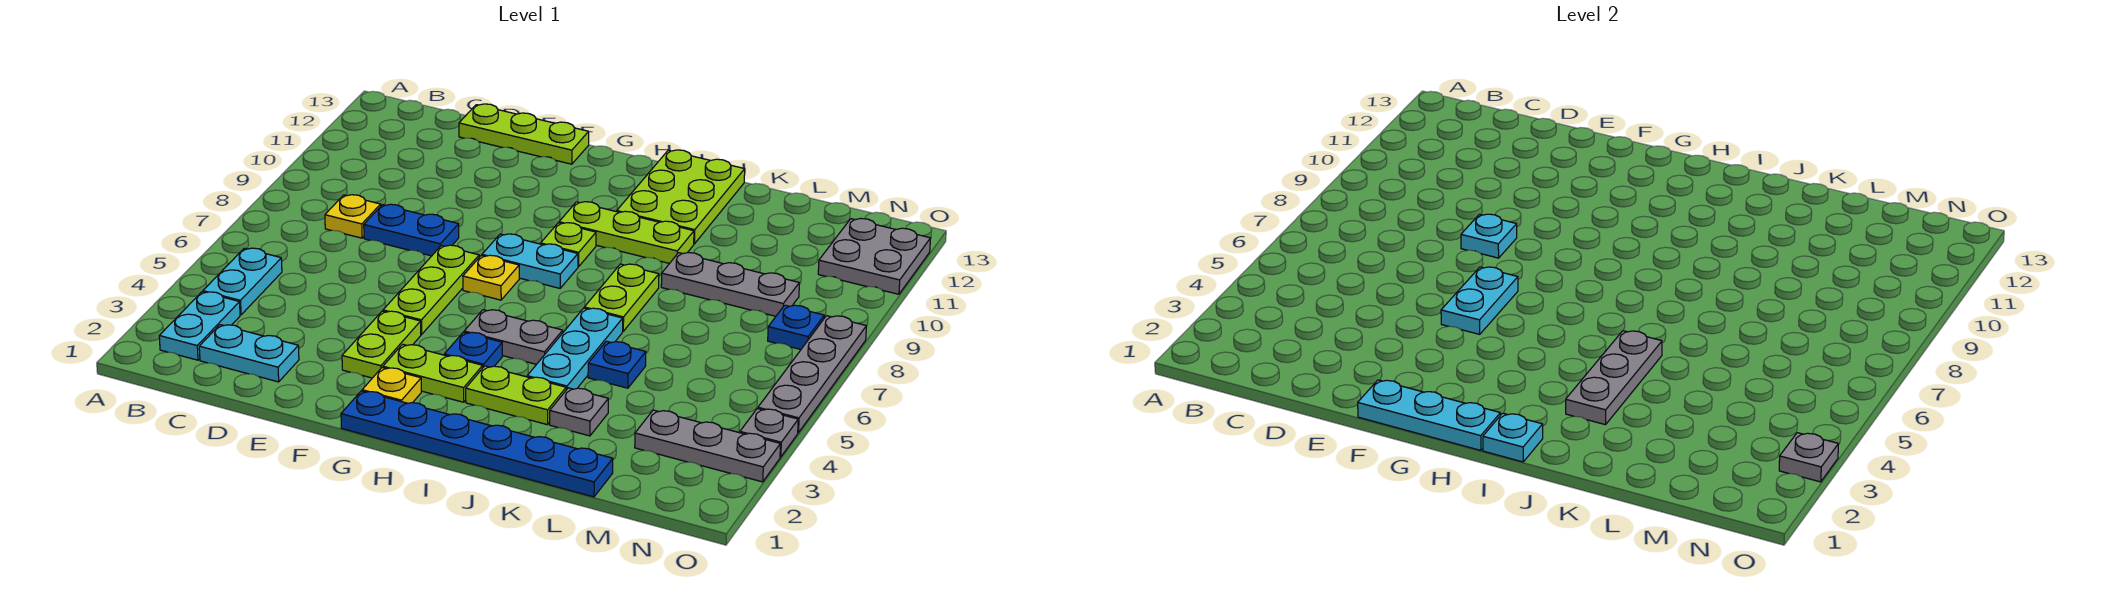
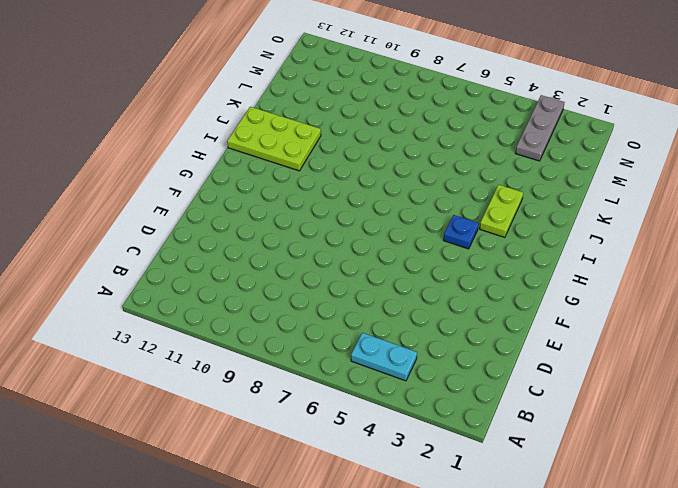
none -> cyan plate B2:B3 level 1
none -> cyan plate C2:D2 level 1
none -> yellow plate C8 level 1
none -> blue plate D8:E8 level 1

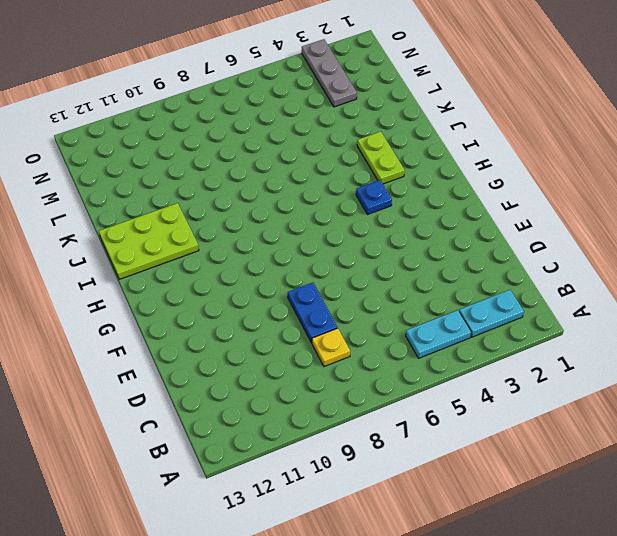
none -> cyan plate C2:D2 level 1
none -> lime plate D13:F13 level 1
none -> lime plate F3:F4 level 1
none -> lime plate F5:F7 level 1

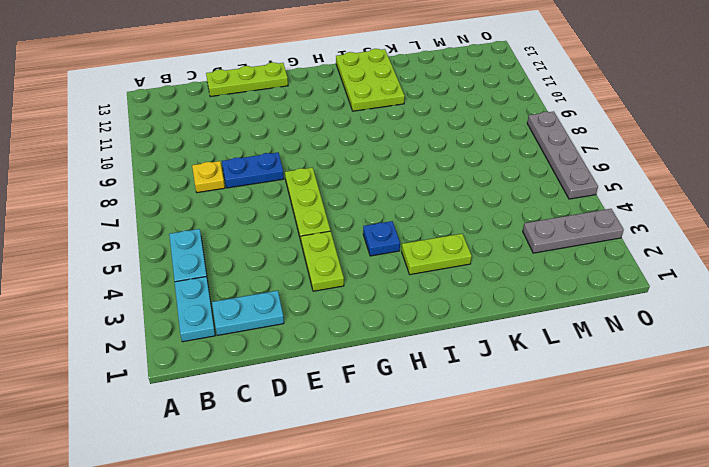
none -> blue plate G1:L1 level 1
none -> yellow plate G2 level 1
none -> lime plate G3:H3 level 1
none -> yellow plate G7 level 1

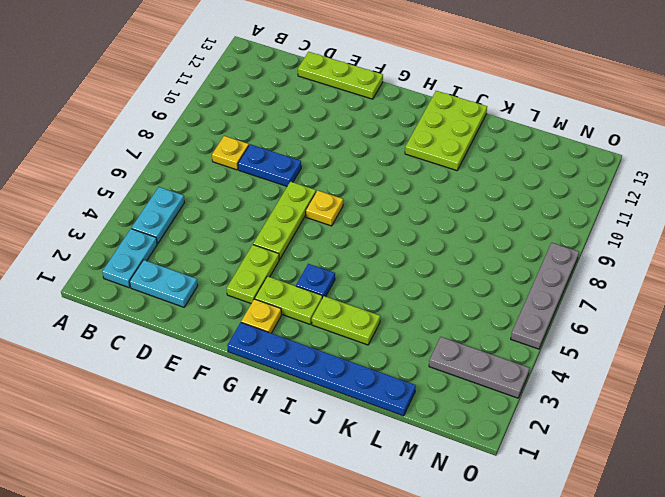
none -> cyan plate G8:H8 level 1
none -> grey plate H5:I5 level 1
none -> lime plate H9 level 1
none -> lime plate H10:J10 level 1

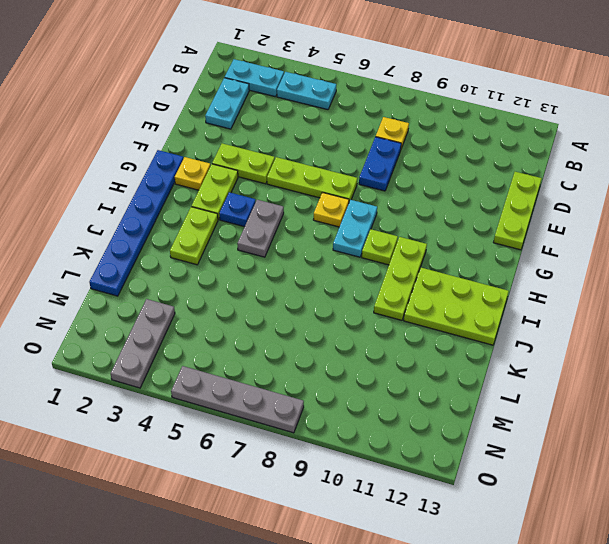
none -> cyan plate J4:J6 level 1
none -> lime plate J7:J8 level 1
none -> grey plate K3 level 1
none -> blue plate K5 level 1

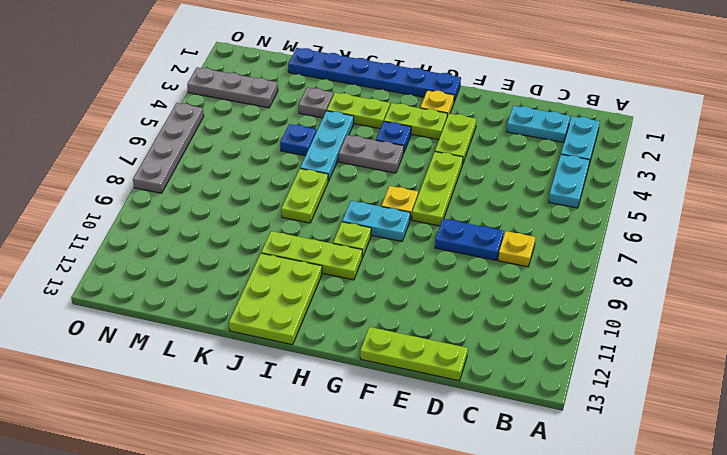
none -> grey plate K9:M9 level 1
none -> blue plate N8 level 1
none -> grey plate N11:O12 level 1
none -> grey plate O4 level 1

